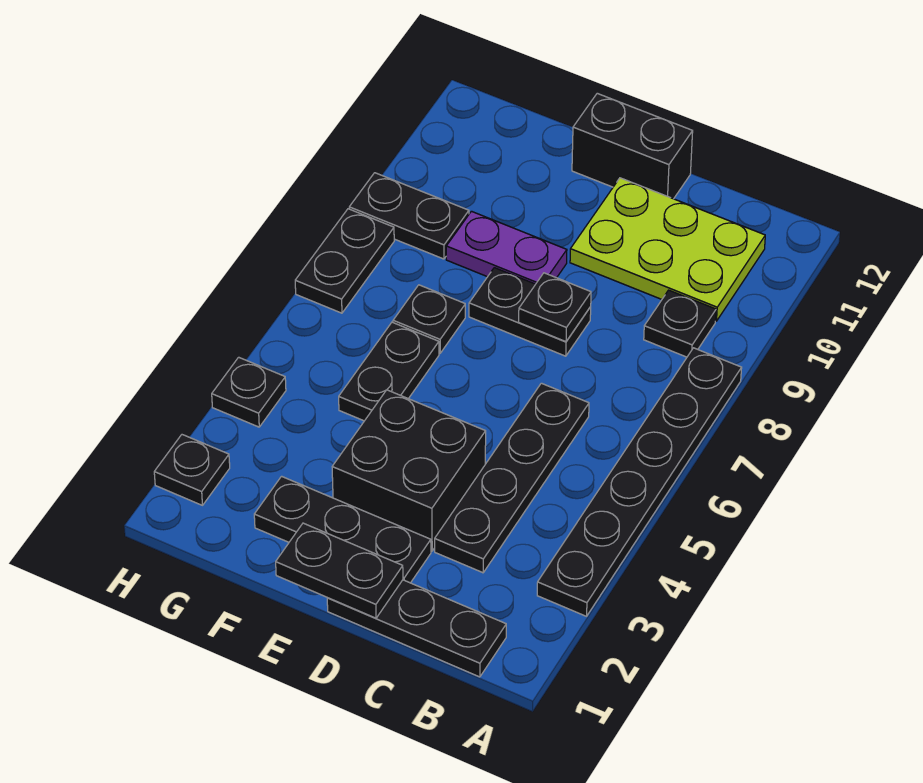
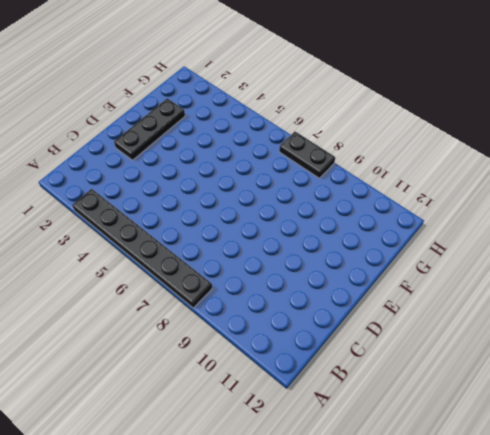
none -> black plate B1:D1 level 1
none -> black plate B9 level 1
none -> lime plate B10:D11 level 1

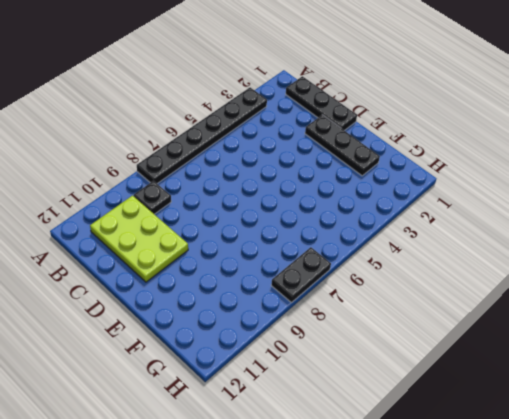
none -> black plate C3:C6 level 1
none -> black brick D3:E4 level 1
none -> black plate D8:E8 level 1

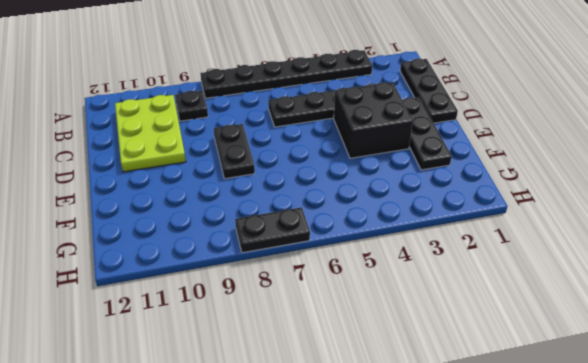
none -> black brick D12:E12 level 1
none -> purple plate E9:F9 level 1
none -> black plate F5:F6 level 1

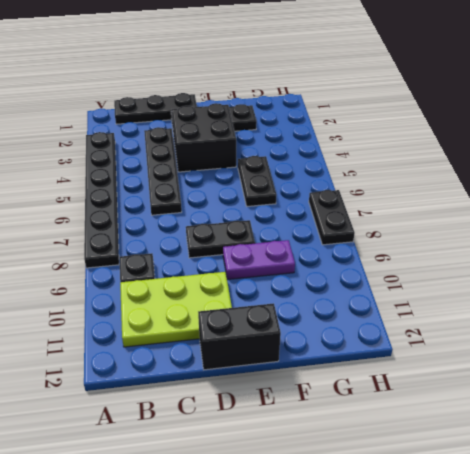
none -> black plate F7 level 1
none -> black plate G9:H9 level 1
none -> black plate H2 level 1

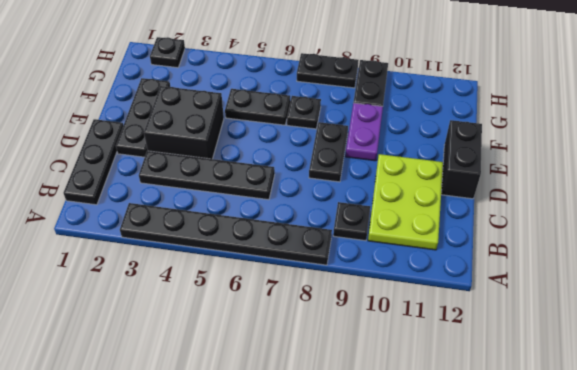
none -> black plate H4 level 1
none -> black plate D1:E1 level 2
none -> black plate D8 level 2

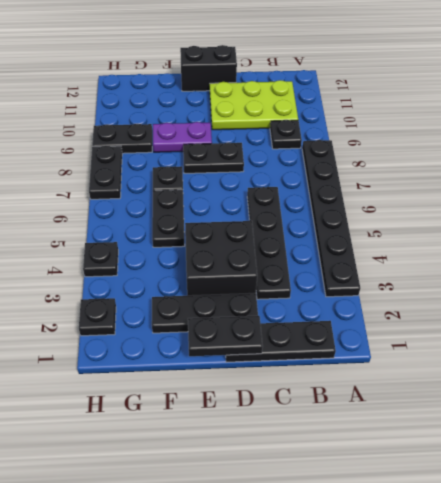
none -> black plate D8 level 2

